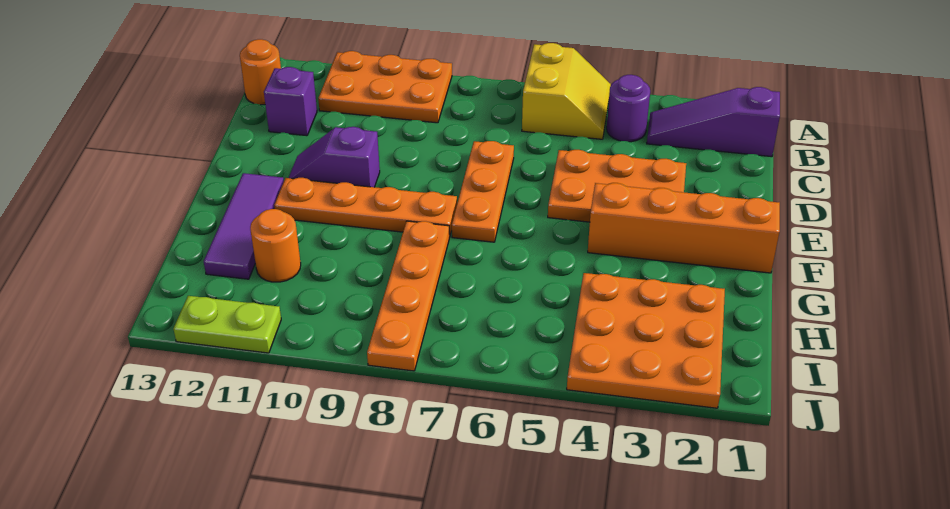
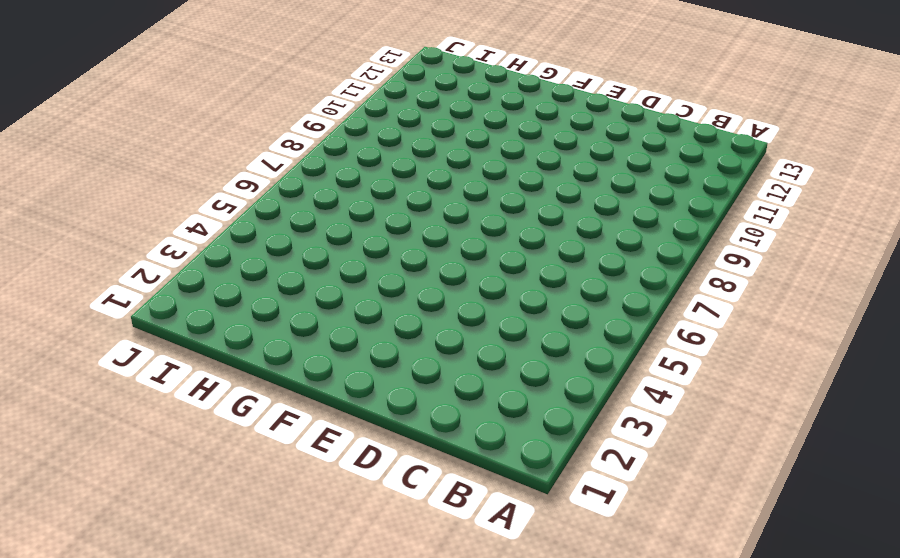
none -> yellow slope A5:B6 level 1 top 6
none -> orange plate A9:B11 level 1
none -> purple slope B1:B3 level 1 top 1

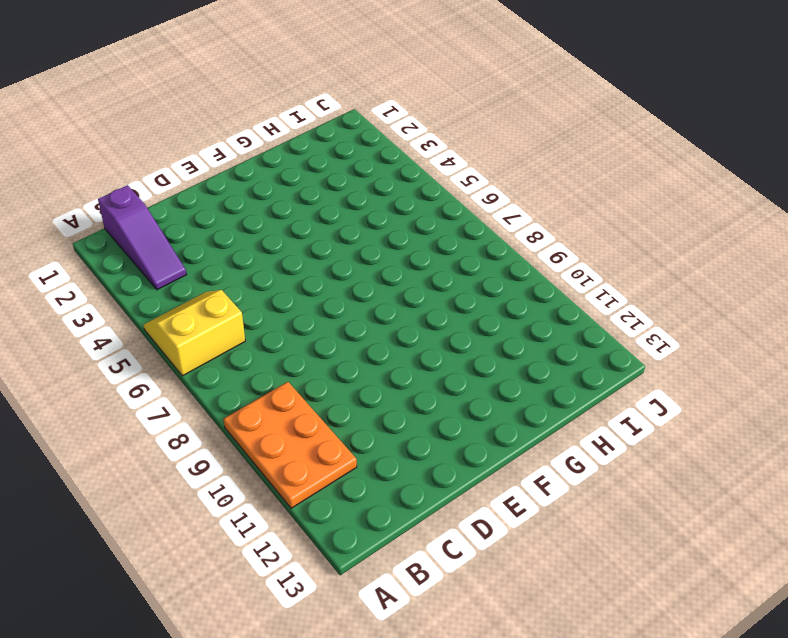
none -> purple round brick B4 level 1
none -> orange round brick B13 level 1
none -> purple brick C12 level 1

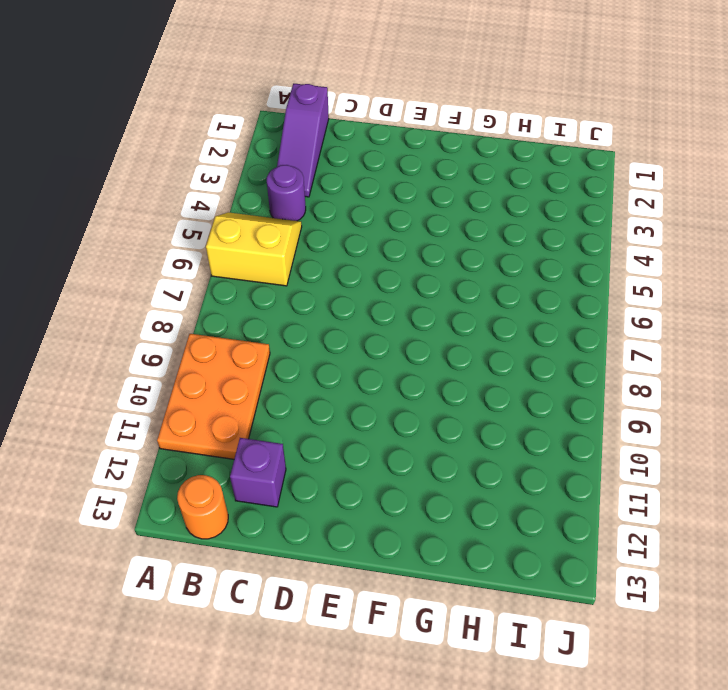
none -> orange plate D3:E5 level 1
none -> orange plate D7:F7 level 1
none -> purple slope E10:E11 level 1 top 10

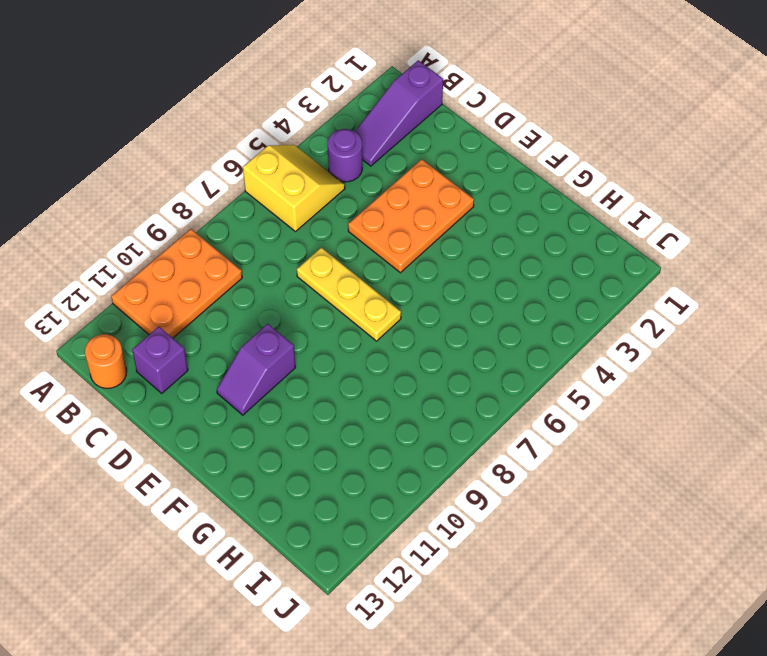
yellow plate D7:F7 level 1 -> orange plate D7:F7 level 1
none -> orange brick F1:F4 level 1
none -> orange plate F8:F11 level 1
none -> purple tile F12:H12 level 1

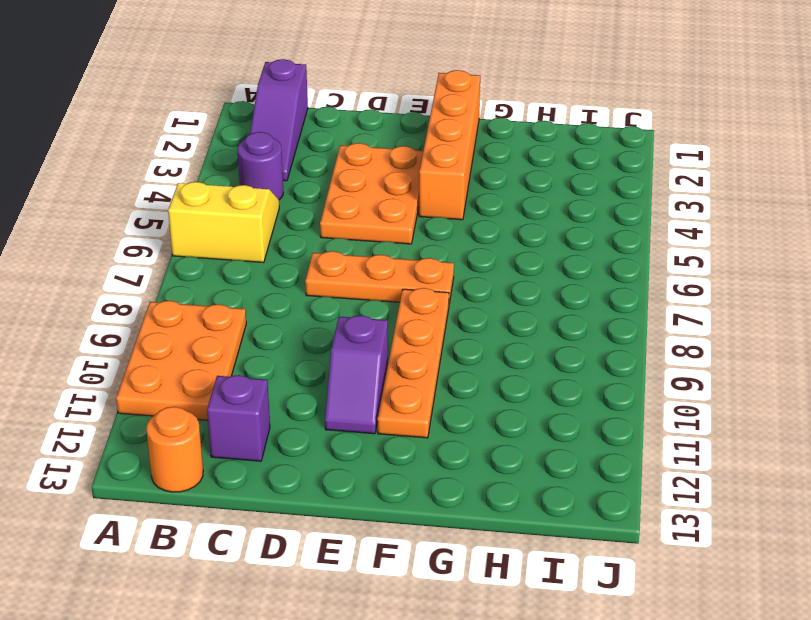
none -> purple tile F12:H12 level 1
none -> orange plate G8:J8 level 1
none -> orange plate H2:J4 level 1

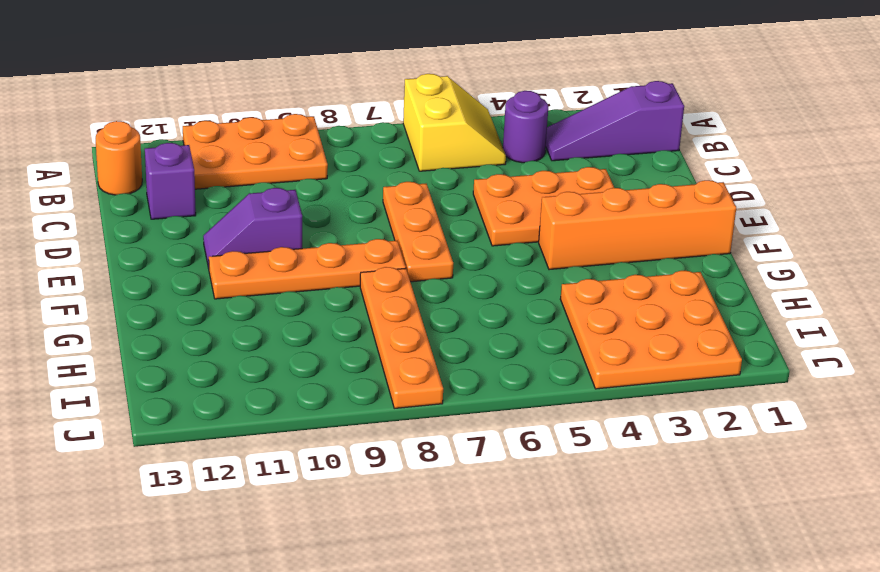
none -> purple tile F12:H12 level 1
none -> orange round brick H11 level 1
none -> lime plate J11:J12 level 1

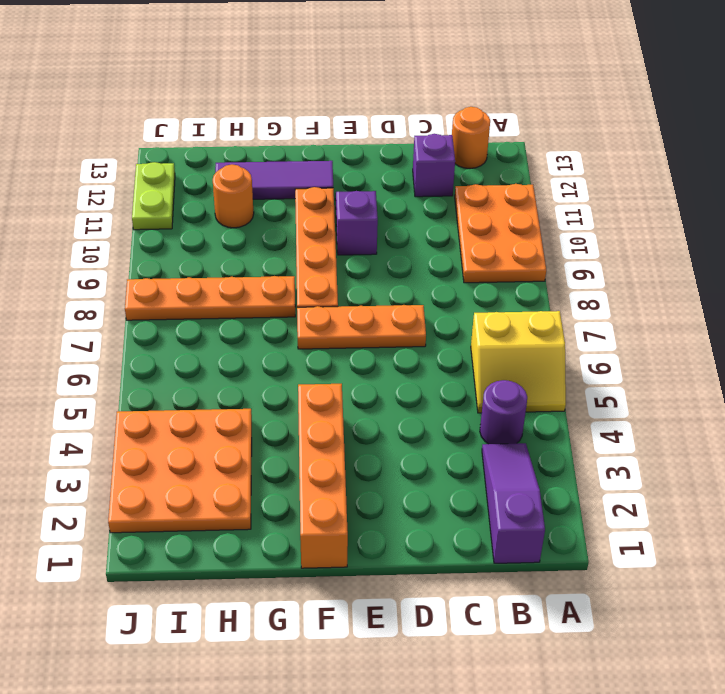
none -> orange plate D3:E5 level 1

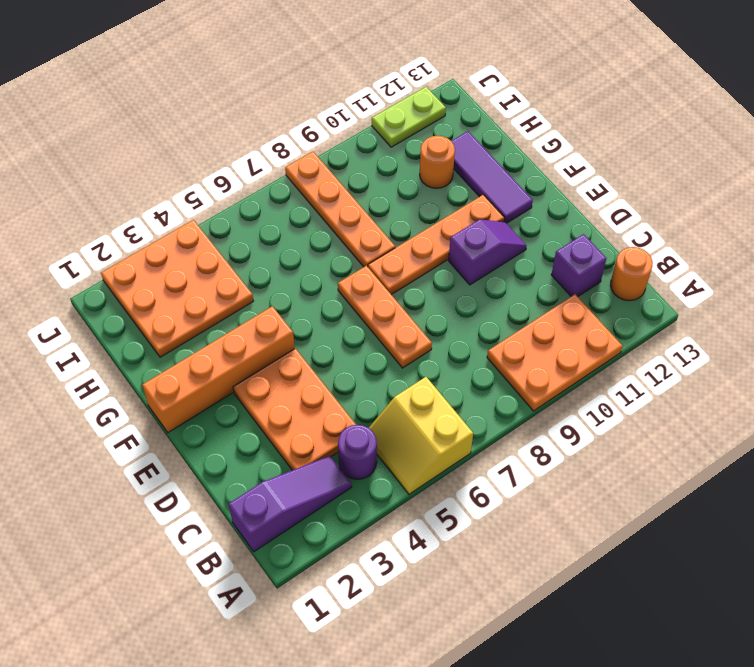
orange plate C3:E4 level 1 -> orange plate D3:E5 level 1

